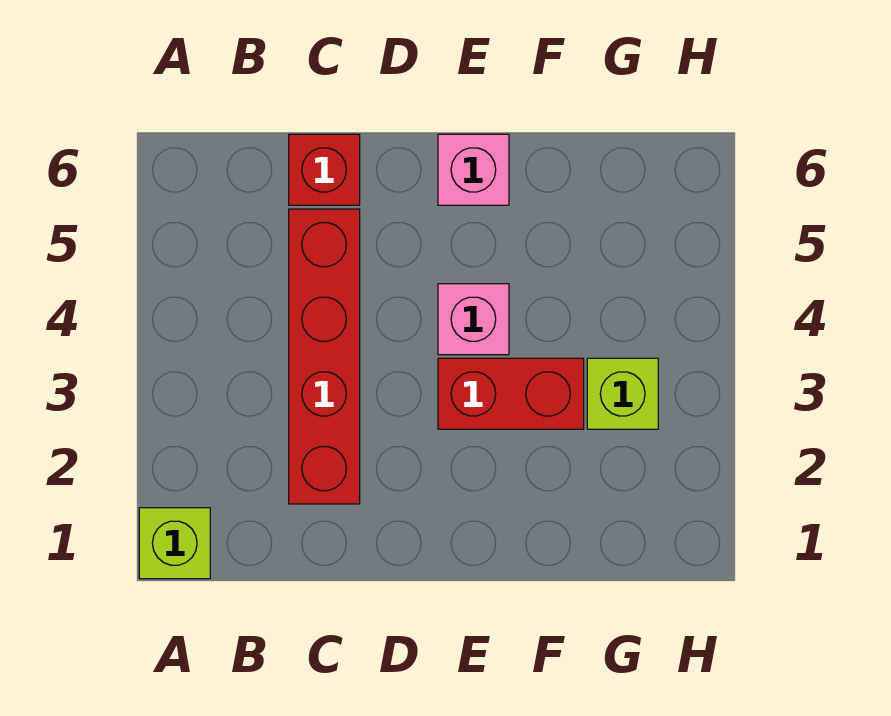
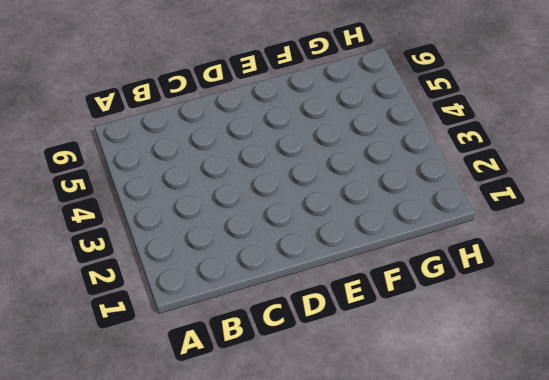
none -> lime brick A1 level 1
none -> red brick C2:C5 level 1

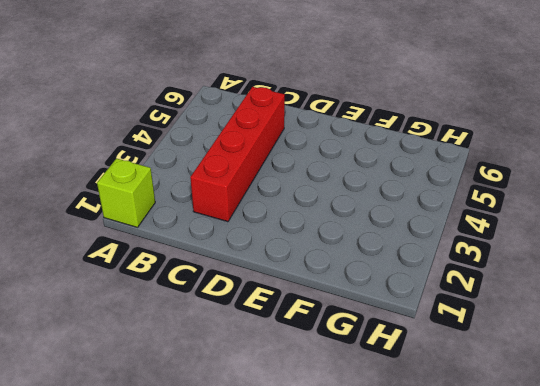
none -> red brick C6 level 1
none -> red brick E3:F3 level 1

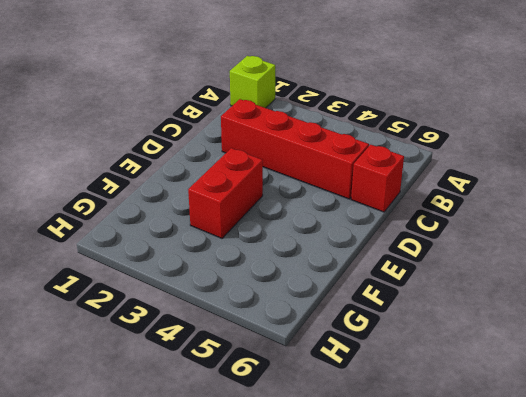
none -> pink brick E4 level 1
none -> pink brick E6 level 1

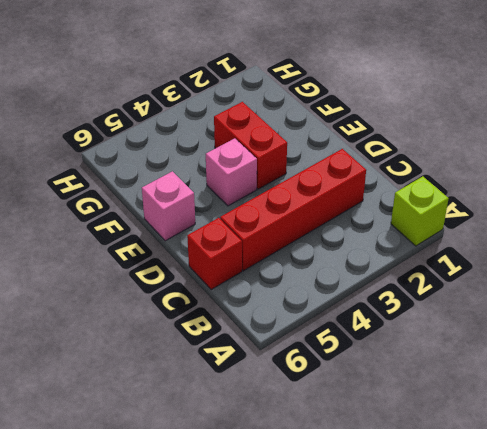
none -> lime brick G3 level 1

